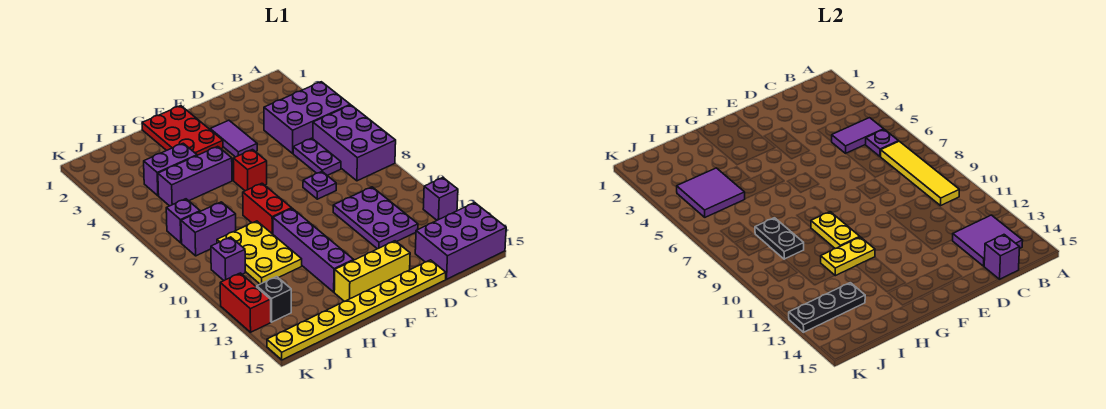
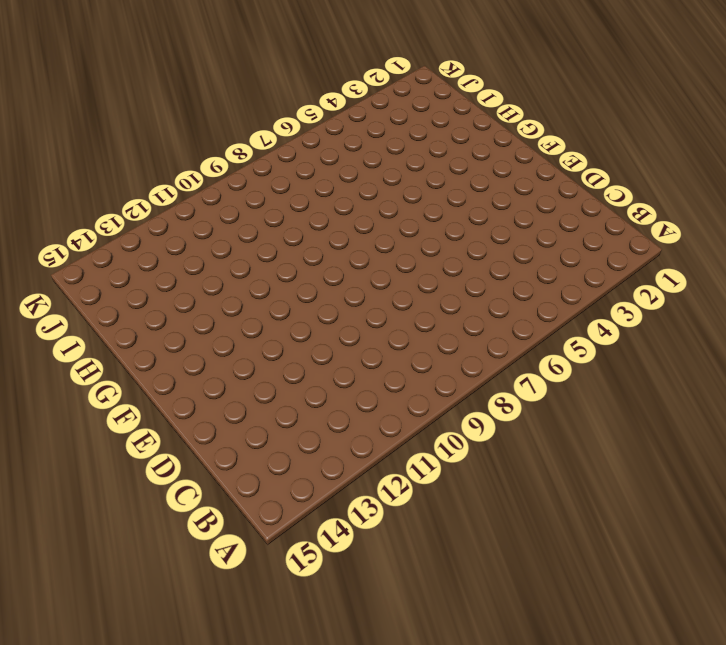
none -> purple brick A4:C5 level 1
none -> purple brick A6:B8 level 1
none -> purple brick A12 level 1
none -> purple brick A14:C15 level 1

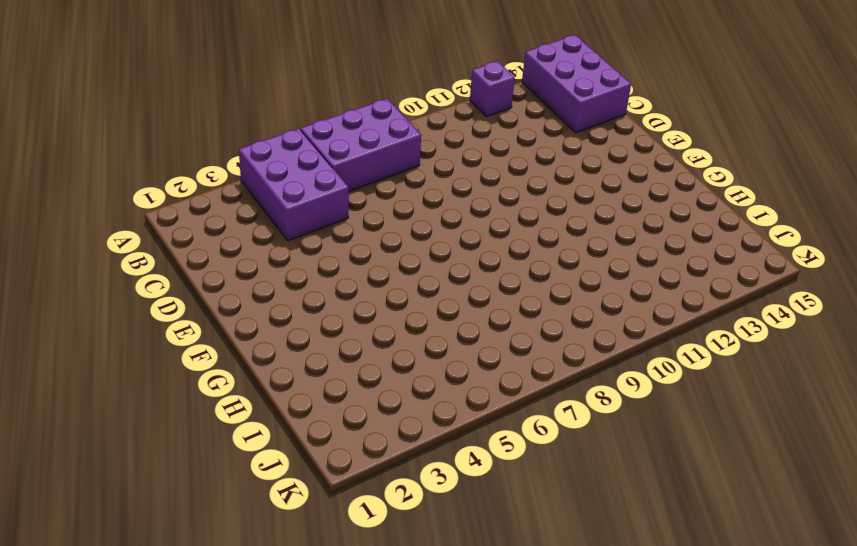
none -> purple plate C6:C7 level 1
none -> purple plate C10:D12 level 1
none -> purple plate D8 level 1
none -> yellow plate D15:K15 level 1

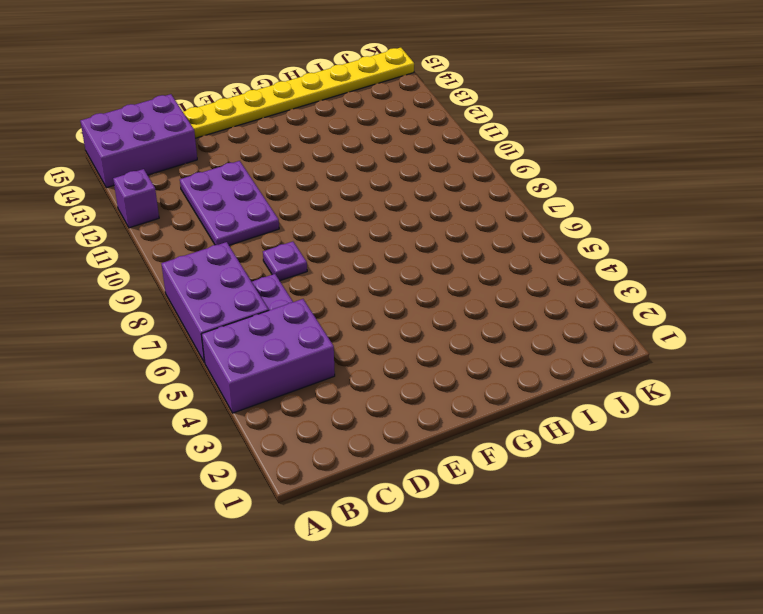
none -> purple tile E3:E4 level 1
none -> yellow brick E14:G14 level 1
none -> red plate F1:G3 level 1
none -> red brick F6 level 1

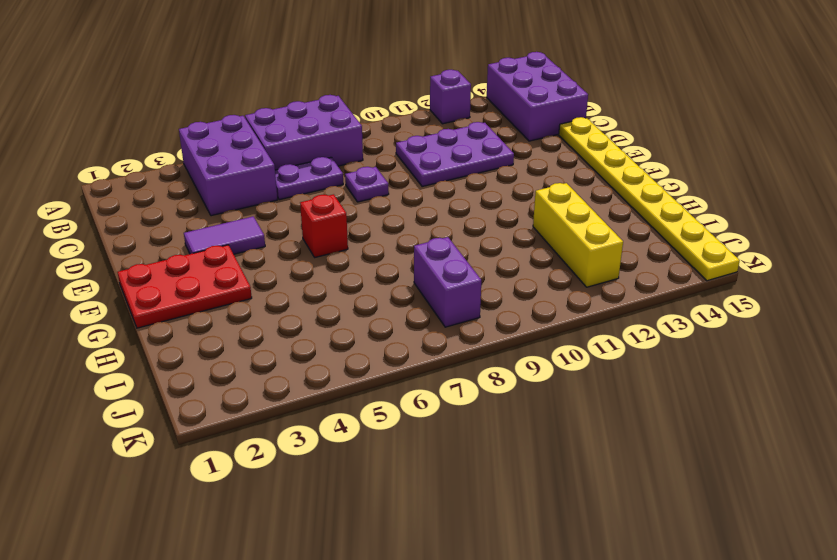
yellow brick H12:J12 level 1 -> yellow brick E14:G14 level 1
none -> purple brick G5:I5 level 1
none -> red brick G8:G9 level 1
none -> purple brick G10:G13 level 1
none -> purple brick H4:I4 level 1

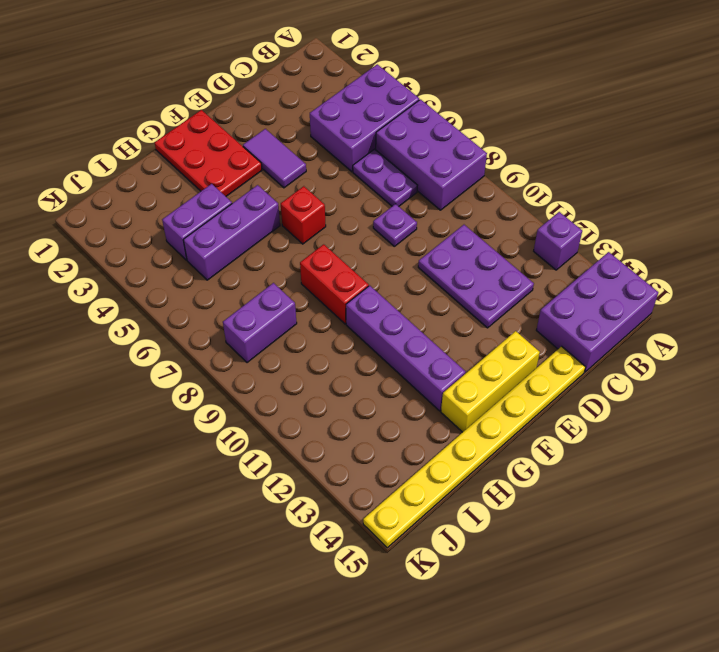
none -> yellow plate H9:I11 level 1
none -> purple brick J7 level 1
none -> purple brick J10 level 1
none -> black brick J13 level 1

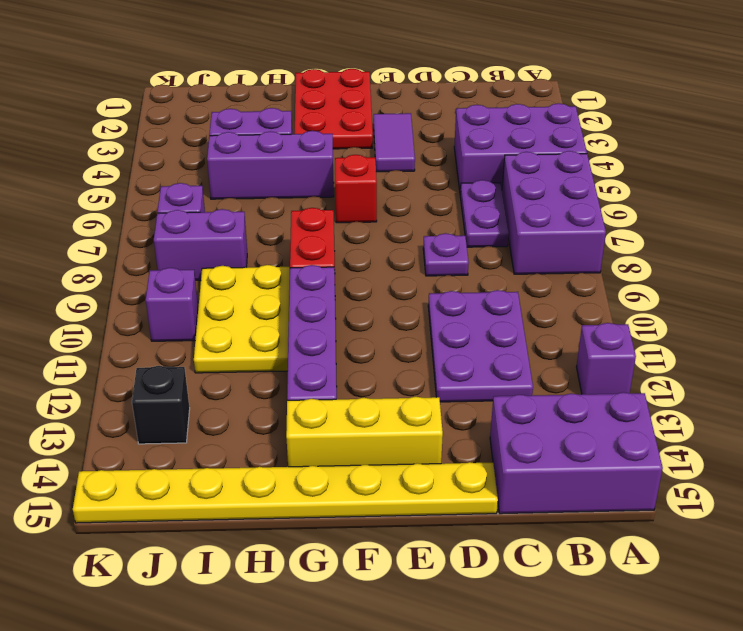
none -> red brick K12:K13 level 1
none -> purple tile B5:C5 level 2
none -> purple plate B6 level 2
none -> yellow tile B7:B10 level 2

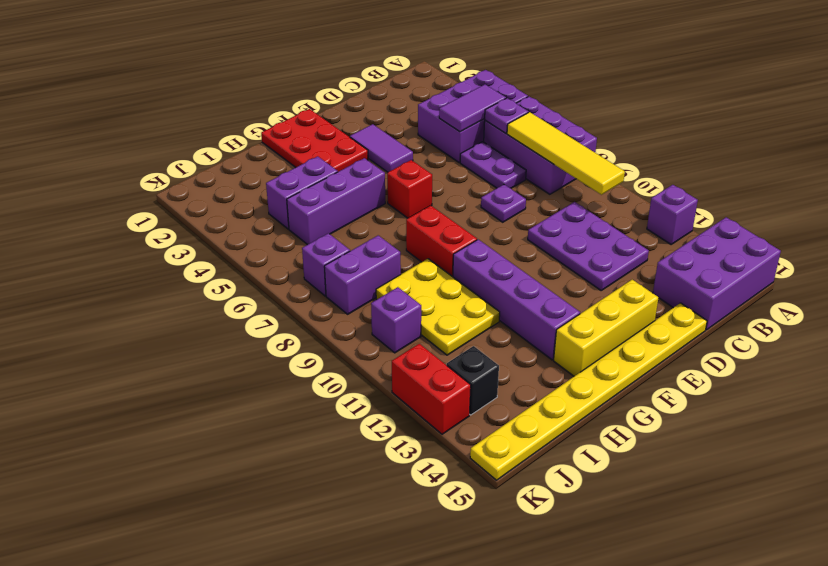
none -> purple tile B13:C14 level 2
none -> purple brick C15 level 2
none -> yellow plate G9:G10 level 2
none -> yellow plate G11:H11 level 2

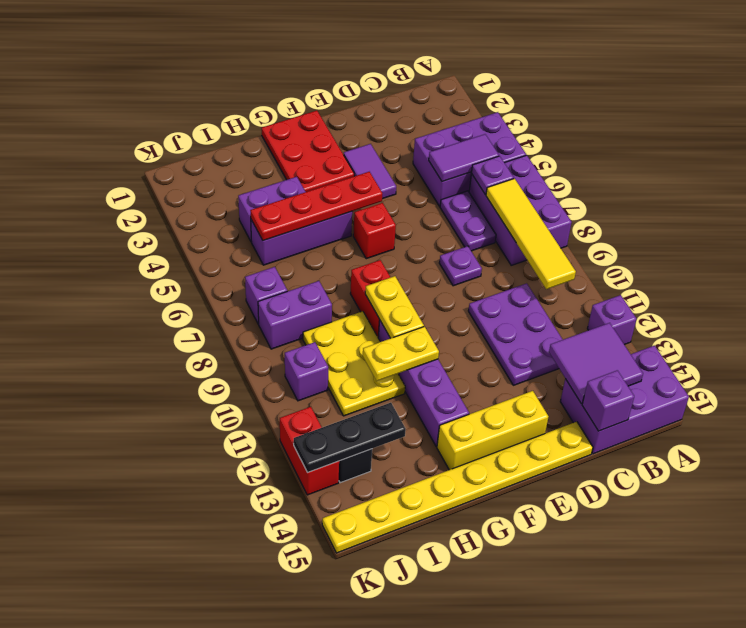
red plate F5:I5 level 2 -> purple tile I4:J5 level 2
none -> black plate I8:I9 level 2

